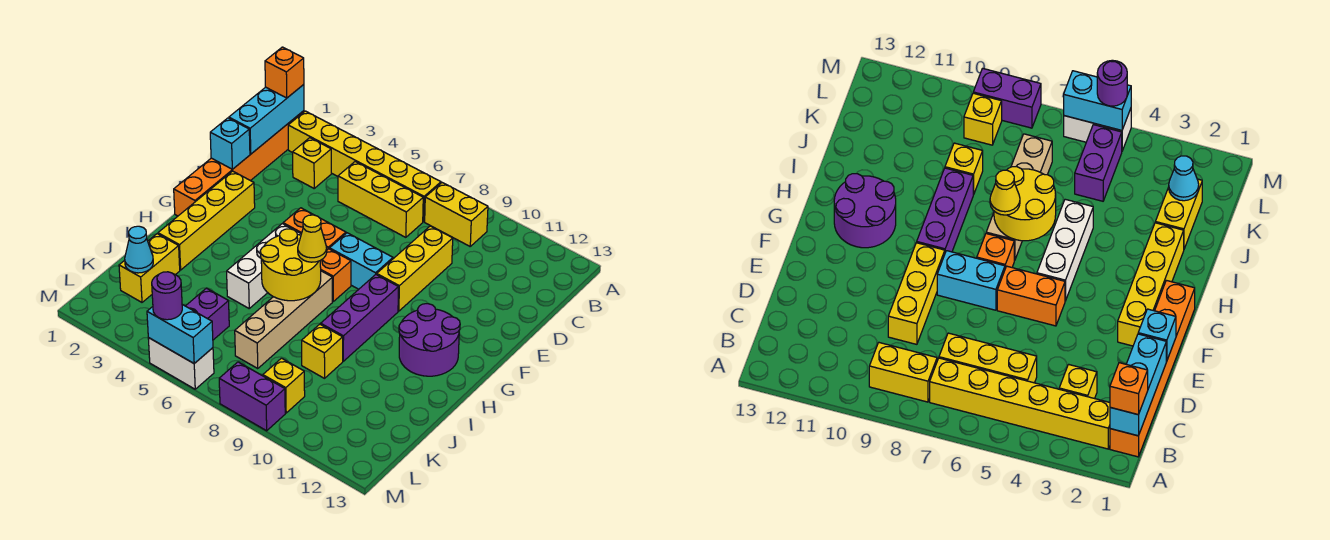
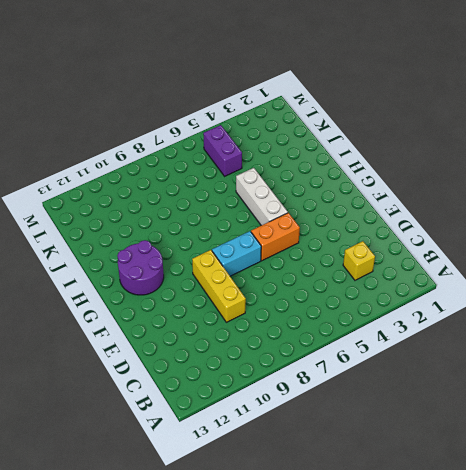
none -> orange brick B1:G1 level 1
none -> yellow brick B2:B7 level 1
none -> yellow brick B8:B9 level 1

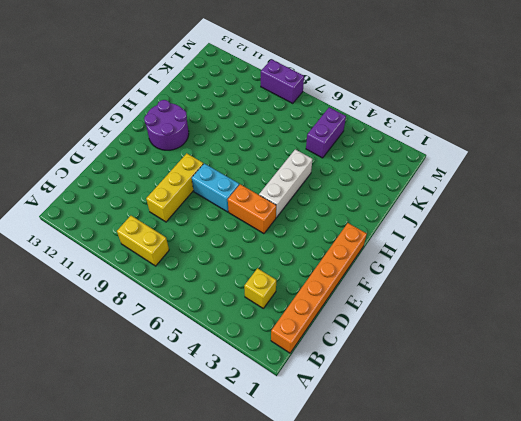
none -> yellow brick B2:B7 level 1
none -> yellow brick C5:C7 level 1
none -> yellow brick F2:I2 level 1

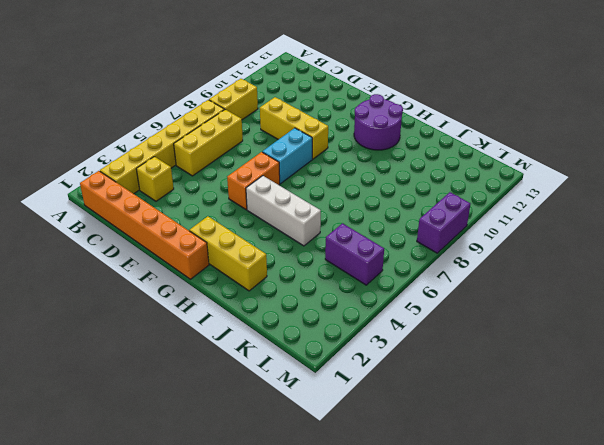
yellow brick G2:I2 level 1 -> yellow brick F2:I2 level 1
none -> orange brick G7 level 1
none -> purple brick G9:I9 level 1
none -> tan brick H7:K7 level 1

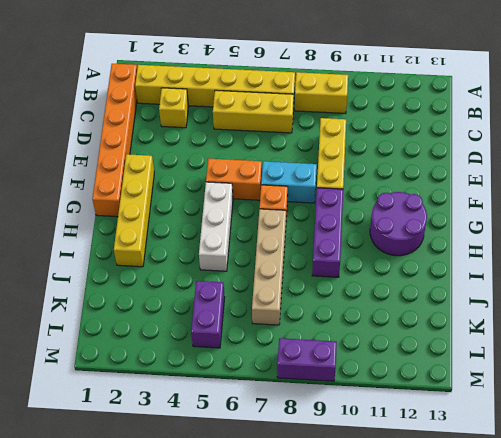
none -> yellow brick J2:K2 level 1
none -> yellow brick J9 level 1
none -> yellow brick L9 level 1

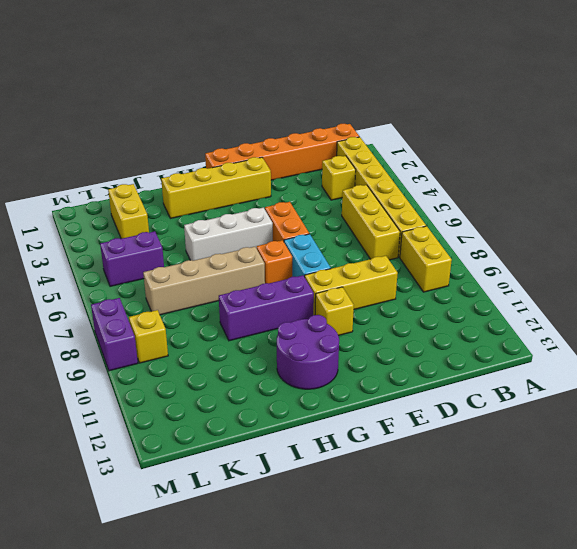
yellow brick F10 level 1 -> yellow brick J9 level 1
yellow brick K2:K3 level 1 -> yellow brick J2:K2 level 1
none -> white brick M5:M6 level 1
none -> cyan brick B1:D1 level 2
none -> cyan brick E1 level 2

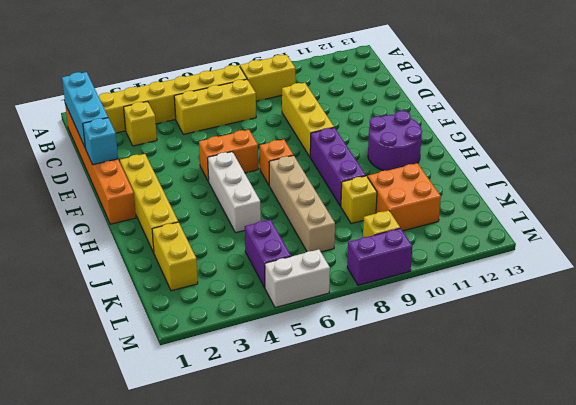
orange brick J10:K11 level 1 -> none
none -> cyan brick F7:F8 level 1
none -> yellow round brick H6:I7 level 2
none -> cyan cone K2 level 2

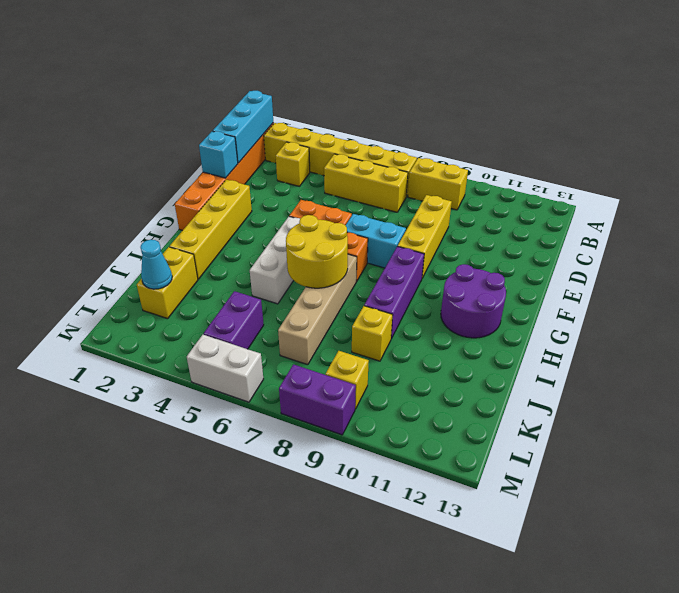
none -> cyan brick M5:M6 level 2
none -> orange brick B1 level 3
none -> yellow cone H7 level 3

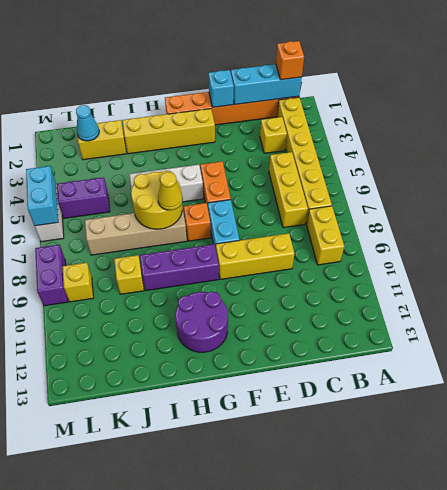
none -> purple round brick M5 level 3

